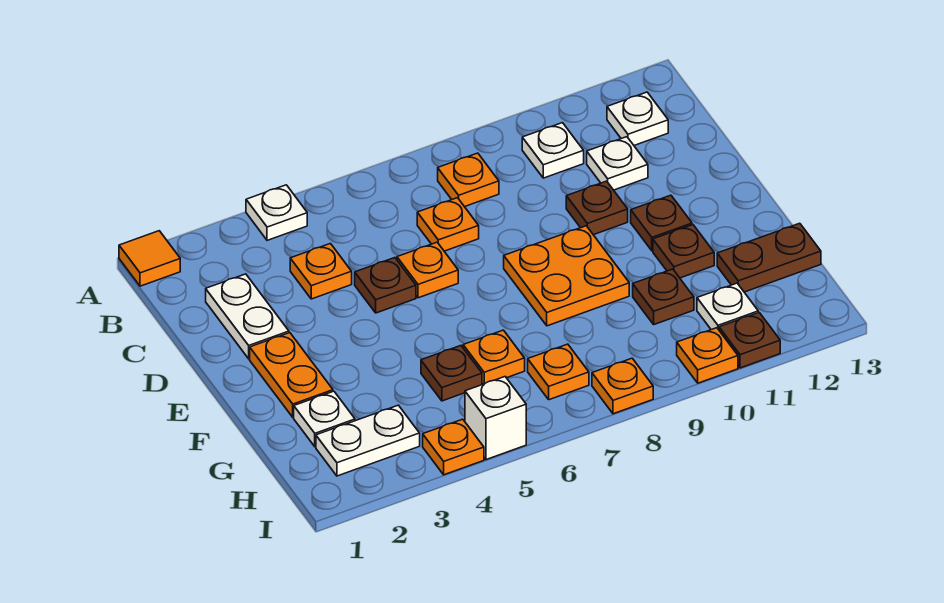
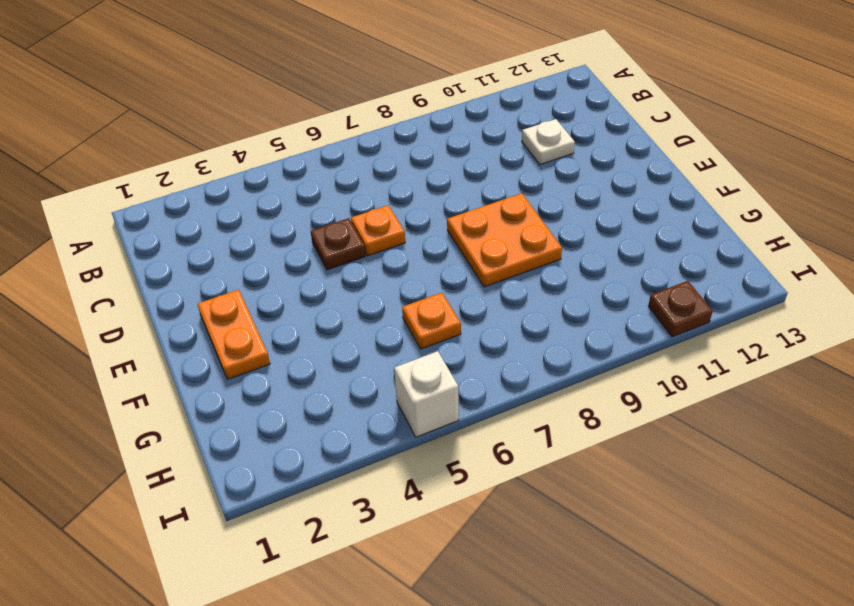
none -> orange tile A1 level 1
none -> white plate A4 level 1
none -> orange plate B8 level 1

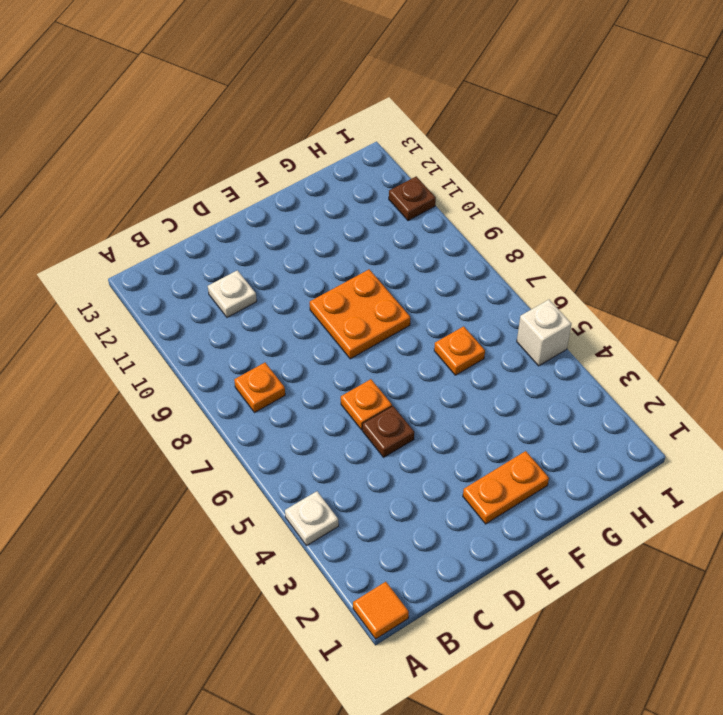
none -> white plate B10 level 1
none -> white plate B12 level 1
none -> white plate C2:D2 level 1

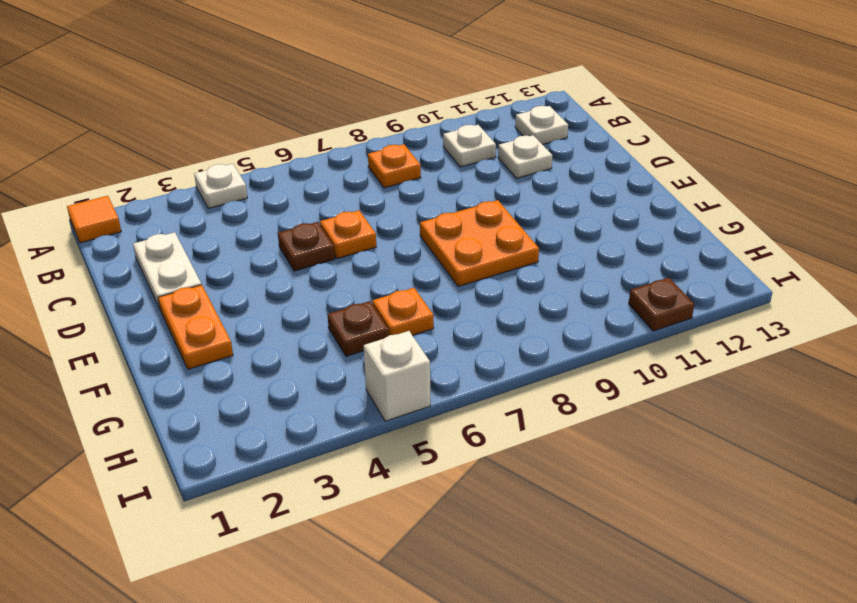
none -> orange plate C4 level 1
none -> orange plate C7 level 1
none -> brown plate D10 level 1

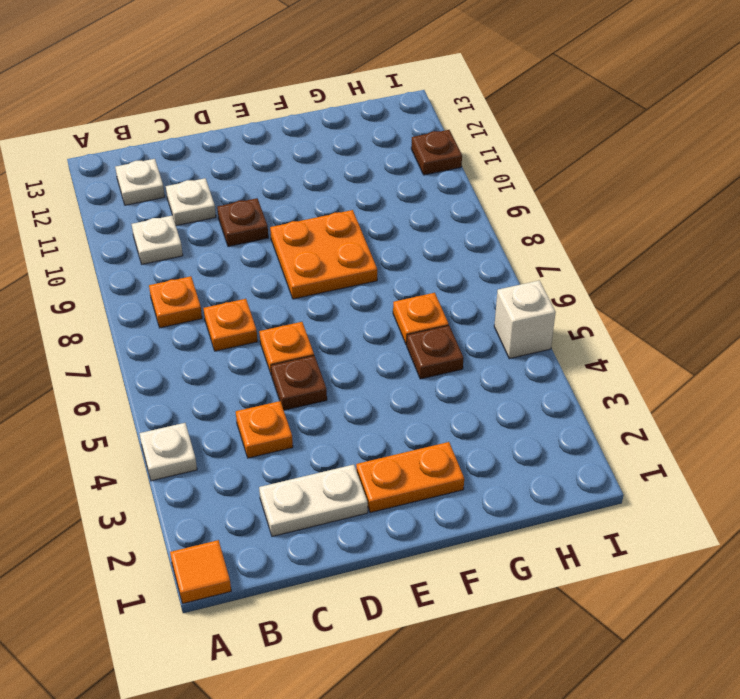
none -> brown plate E11 level 1
none -> brown plate F11 level 1
none -> white plate G2 level 1

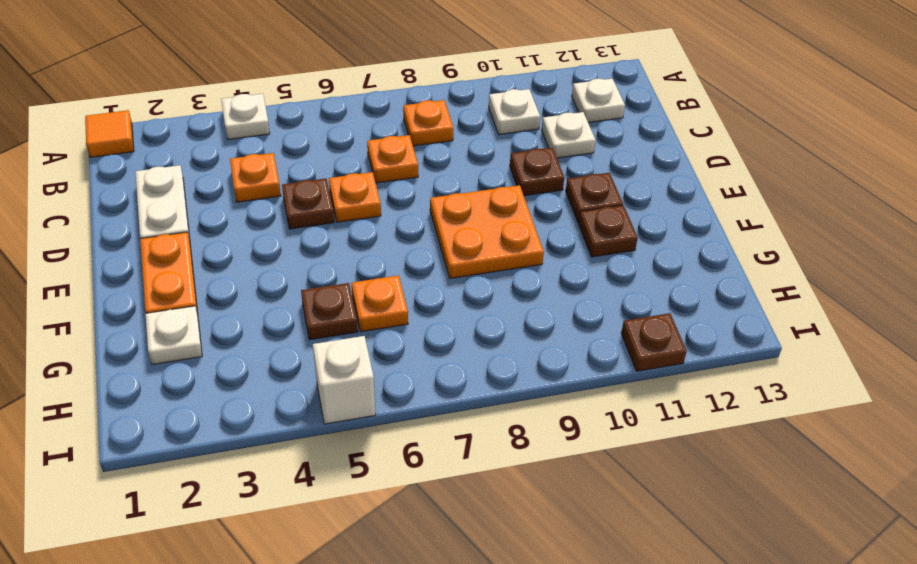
none -> brown plate G10 level 1
none -> brown plate G12:G13 level 1
none -> white plate H2:H3 level 1

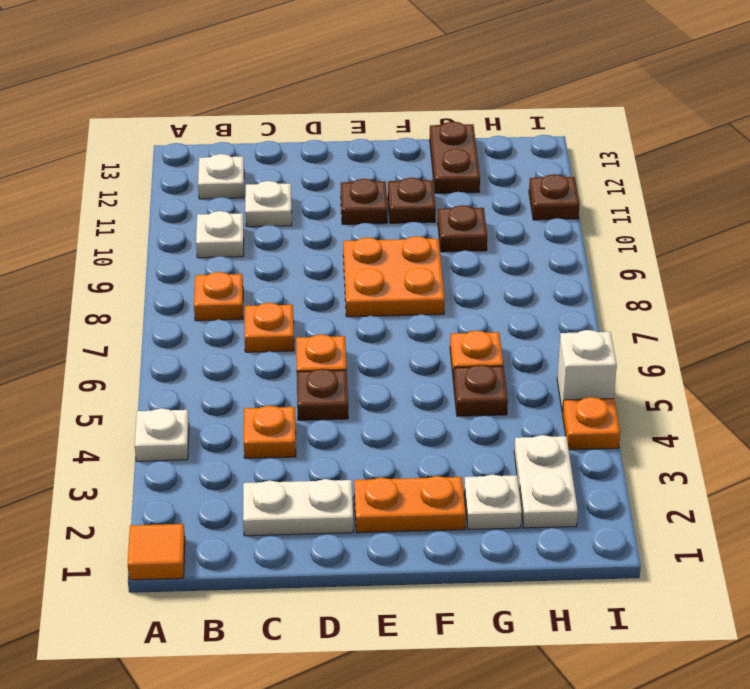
none -> brown plate D10 level 1
none -> orange plate H7 level 1
none -> white plate H11 level 1

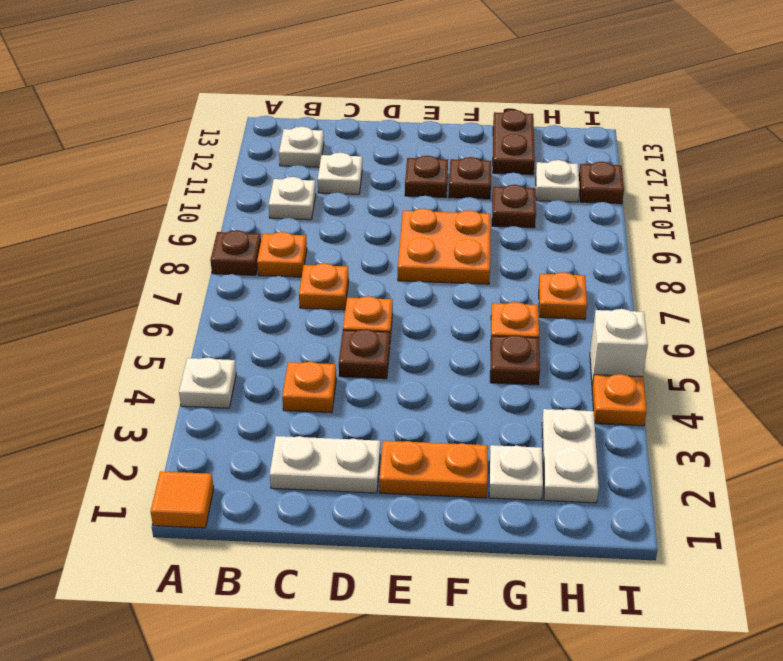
brown plate A8 level 1 -> brown plate D10 level 1
none -> orange plate I8 level 1
none -> orange plate I10 level 1

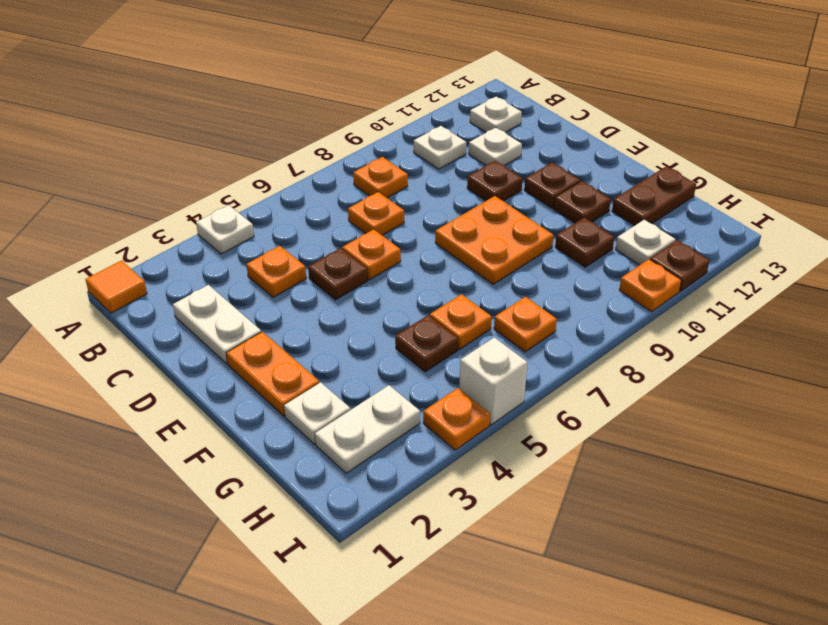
none -> orange plate I8 level 1

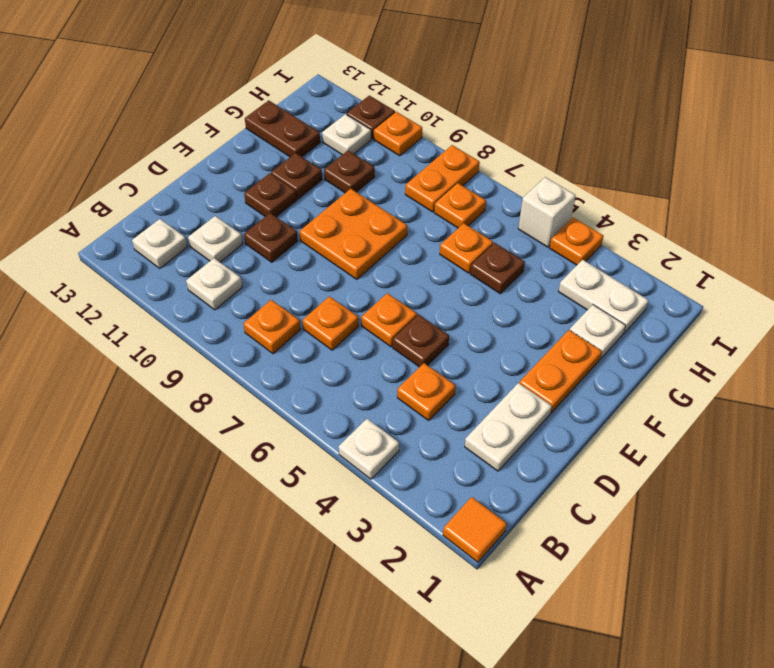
orange plate H8:I8 level 1 -> orange plate I8 level 1

